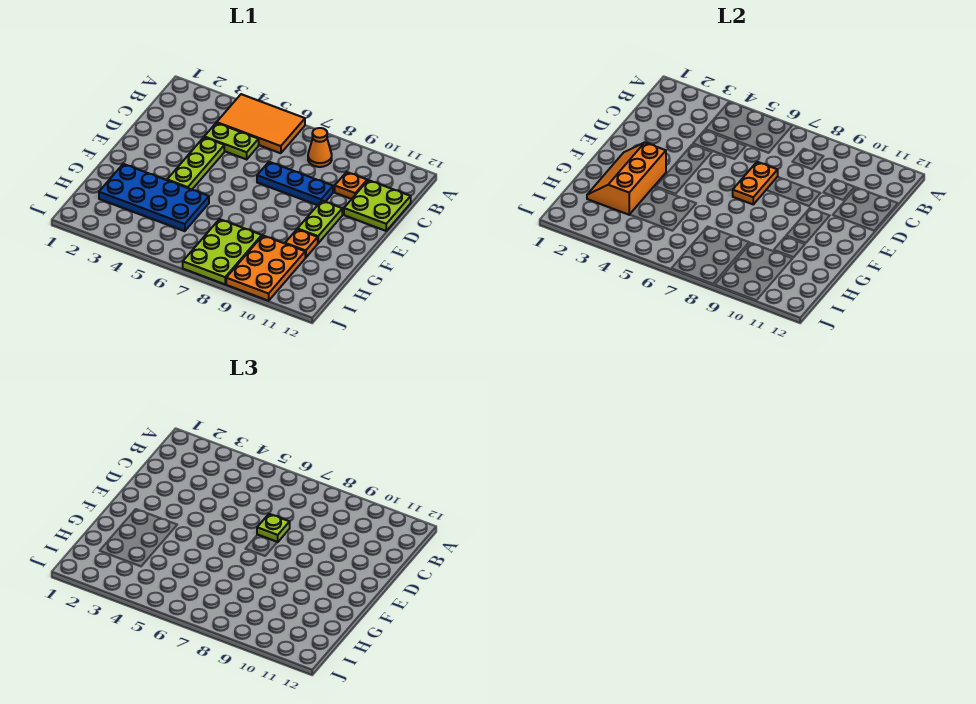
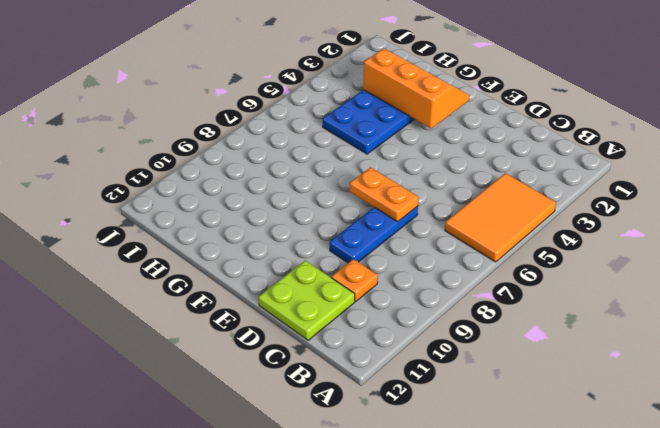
none -> orange cone B8 level 1
none -> lime plate C4:C5 level 1
none -> lime plate D4:F4 level 1

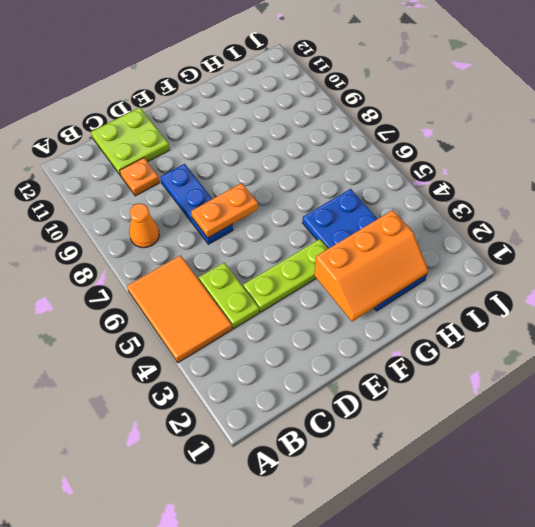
none -> lime plate E10:F10 level 1
none -> orange plate G10 level 1
none -> lime plate H7:J8 level 1

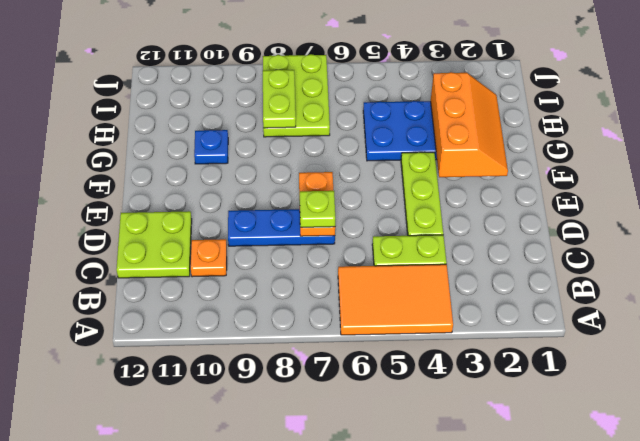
blue plate G10 level 1 -> orange plate G10 level 1
lime plate H8:I8 level 2 -> lime plate E10:F10 level 1
none -> orange cone B8 level 1
none -> orange plate H9:J10 level 1

